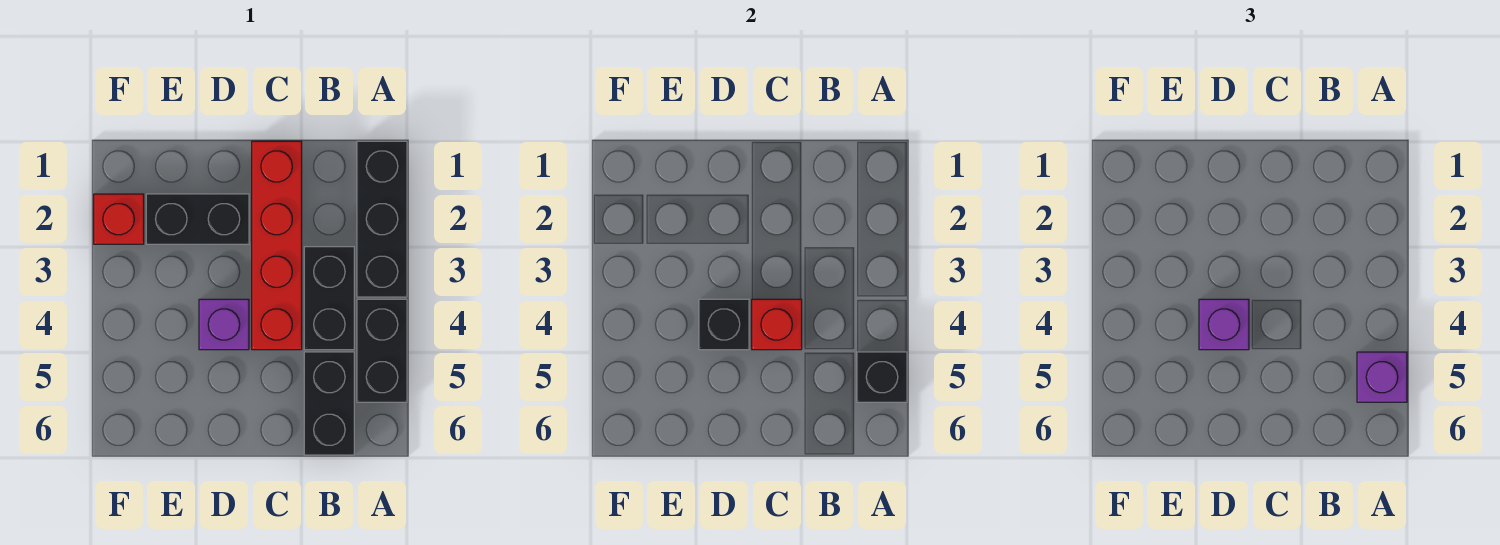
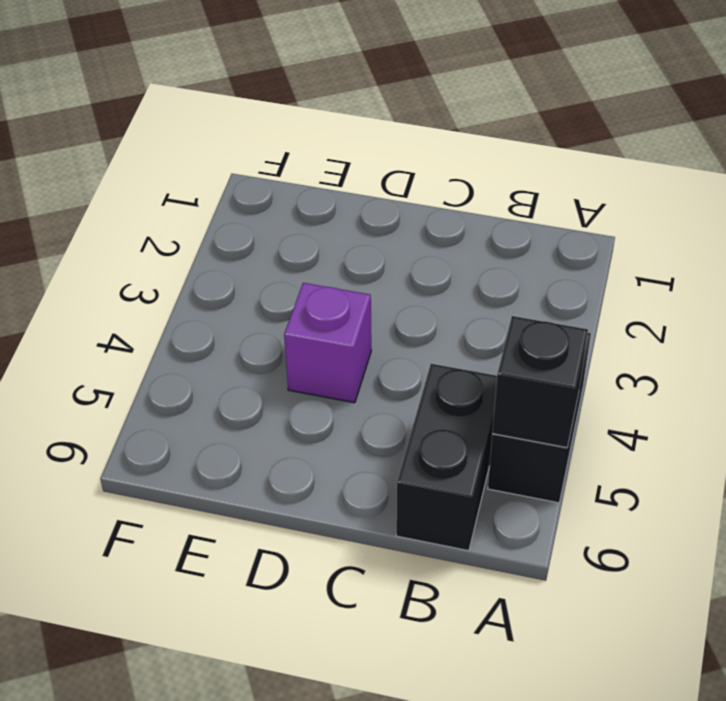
none -> black brick A1:A3 level 1
none -> black brick B3:B4 level 1
none -> red brick C1:C4 level 1

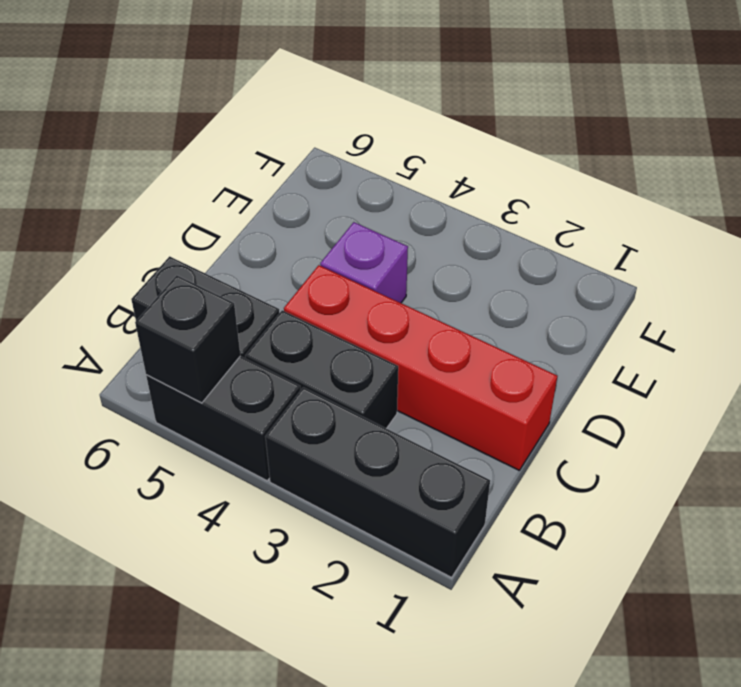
none -> black brick D2:E2 level 1
none -> red brick F2 level 1
none -> red brick C4 level 2

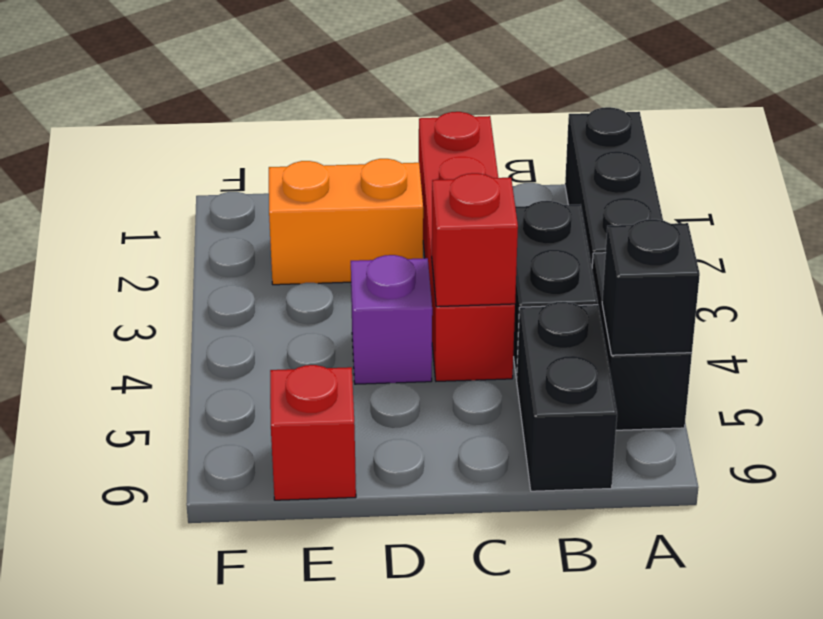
orange brick D2:E2 level 1 -> black brick D2:E2 level 1
red brick E6 level 1 -> red brick F2 level 1
none -> black brick D4 level 2
none -> purple brick A5 level 3
none -> purple brick D4 level 3

